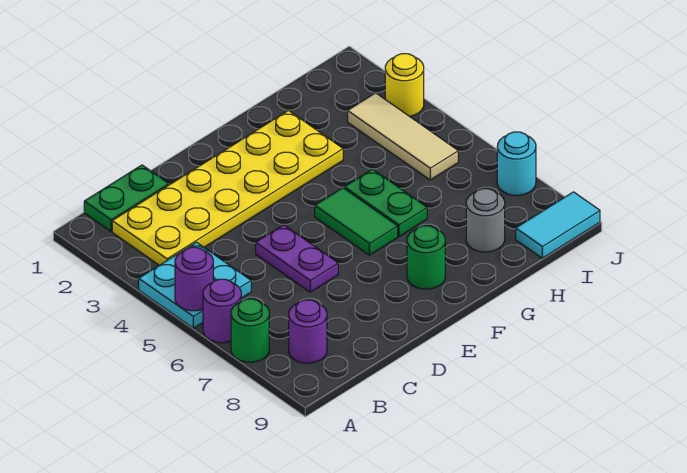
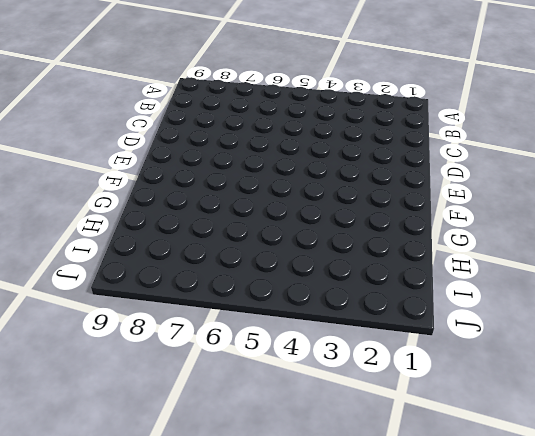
none -> cyan plate A4:B5 level 1
none -> purple round brick A6 level 1
none -> green round brick A7 level 1

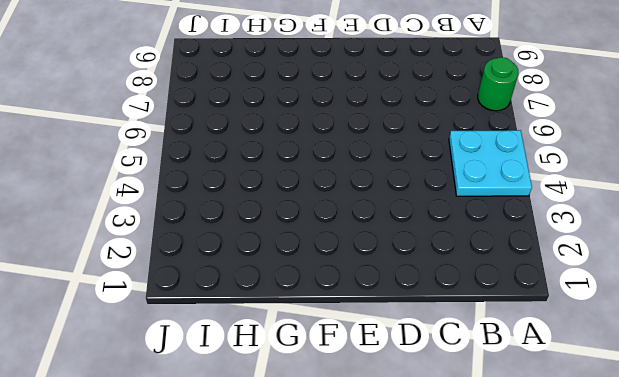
none -> purple round brick A6 level 1
none -> green plate B1:C1 level 1
none -> yellow plate B2:G3 level 1

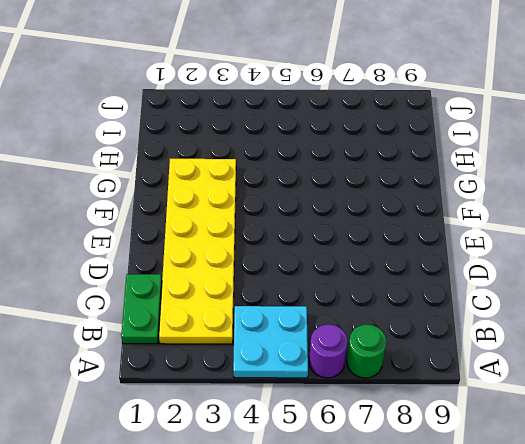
none -> purple round brick B8 level 1
none -> purple plate D5:D6 level 1
none -> green tile F5:F6 level 1

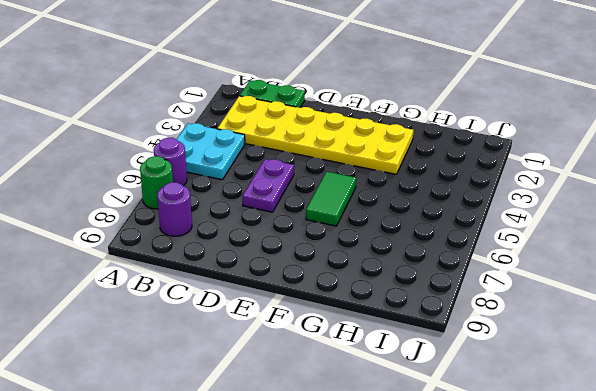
none -> green round brick F8 level 1
none -> green plate G5:G6 level 1
none -> grey round brick H8 level 1

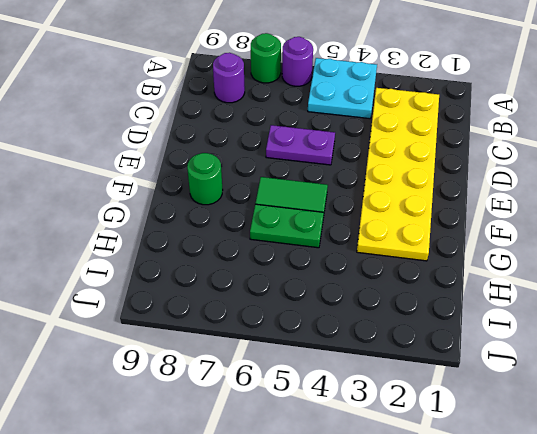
none -> green plate B1:C1 level 1
none -> grey round brick H8 level 1
none -> tan tile I3:I5 level 1

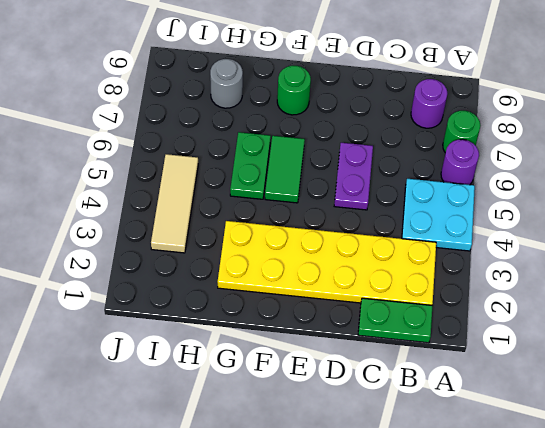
none -> cyan tile I9:J9 level 1
none -> yellow round brick J3 level 1
none -> cyan round brick J7 level 1

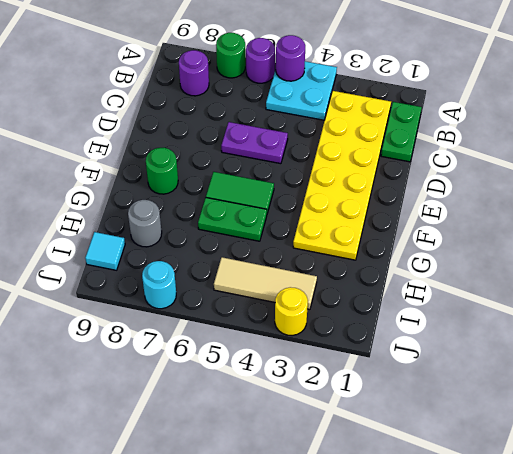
cyan tile I9 level 1 -> cyan tile I9:J9 level 1

